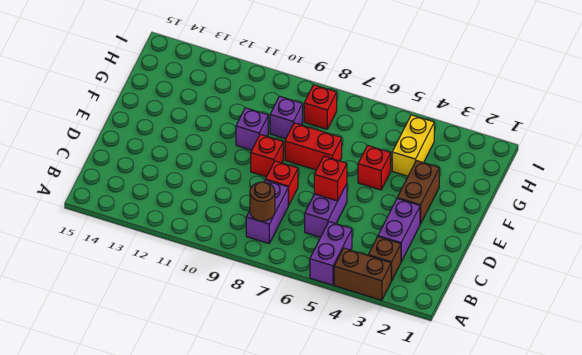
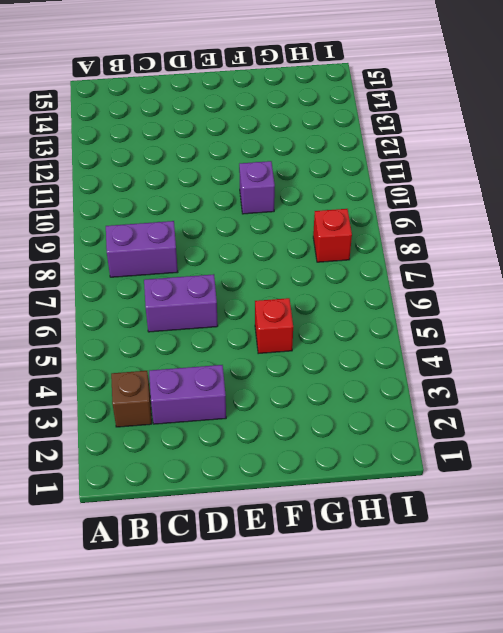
none -> brown brick A3:A4 level 1
none -> purple brick A5:B5 level 1
none -> red brick D8 level 1

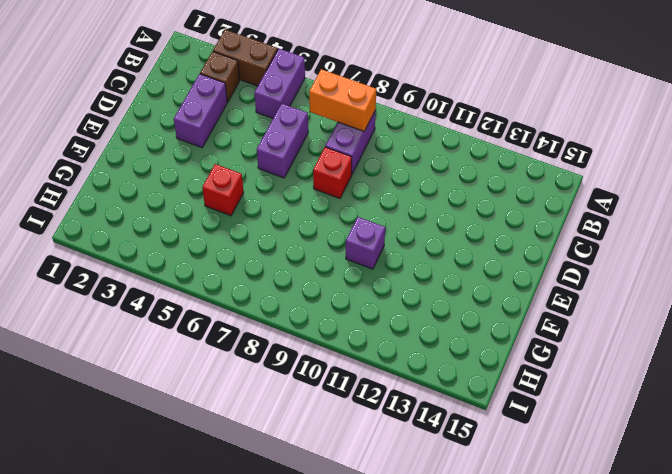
orange brick B7:B8 level 2 -> brown round brick B8 level 2
none -> brown brick E3:F3 level 1
none -> red brick E9 level 1
none -> red brick F7:F8 level 1

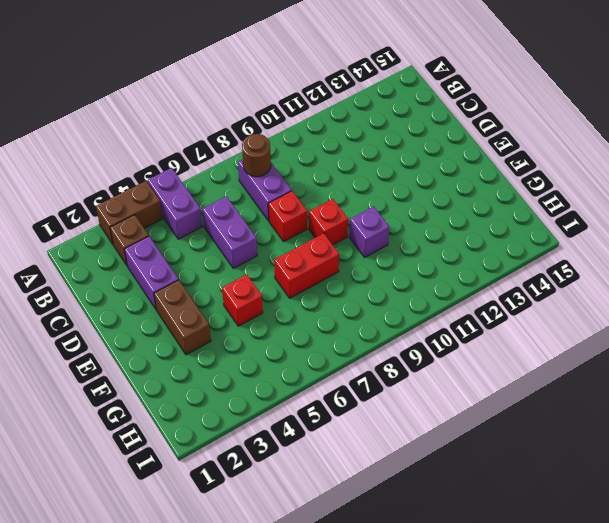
none -> yellow brick G4:H4 level 1
none -> purple brick G9 level 1
none -> red brick H8 level 1

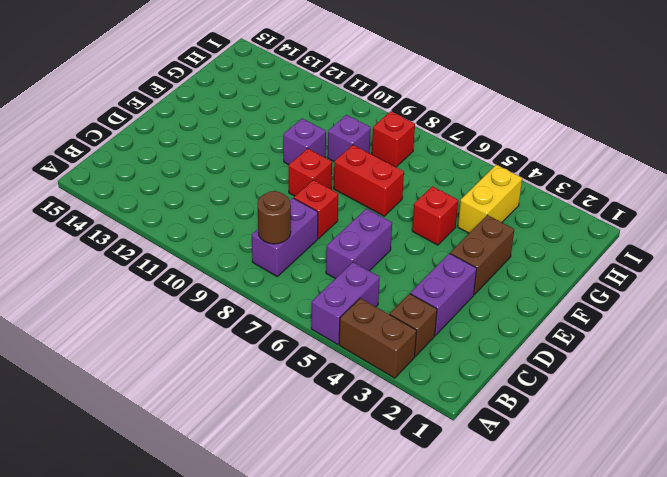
none -> red brick D6 level 2

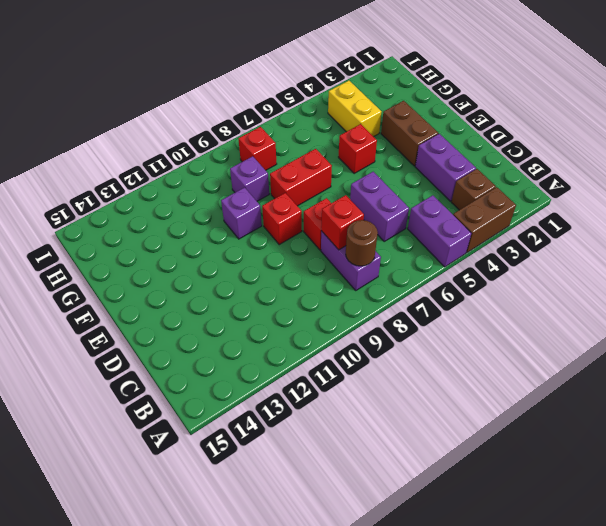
red brick C8 level 2 -> red brick D6 level 2

